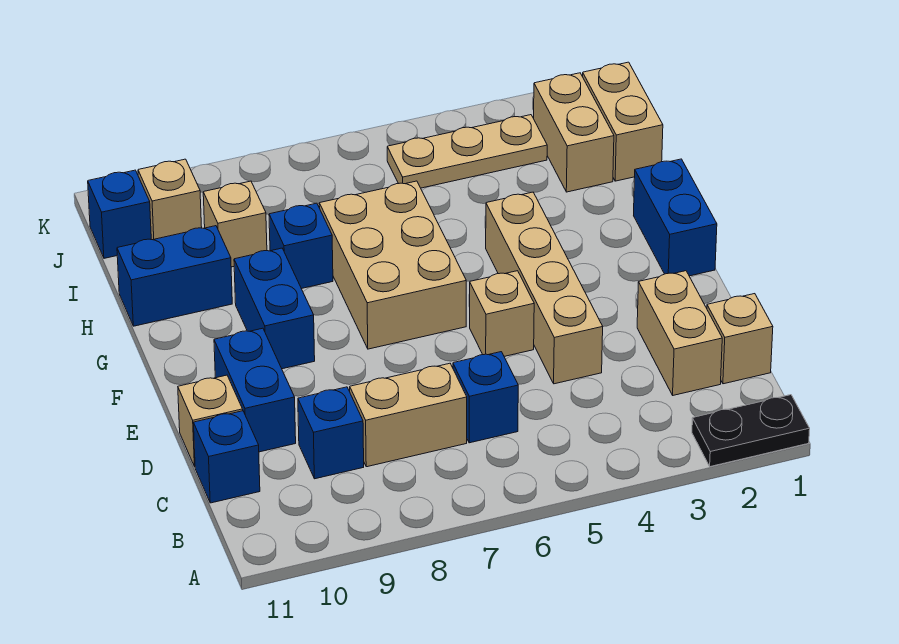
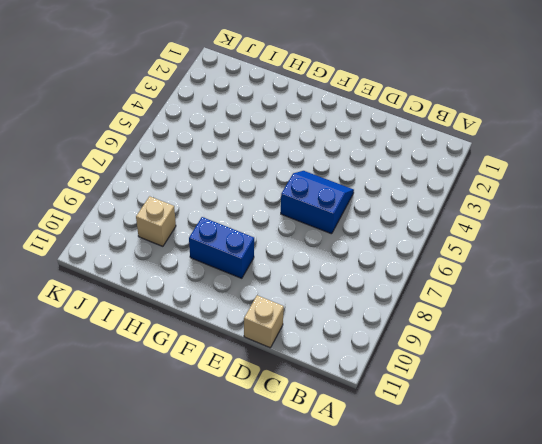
blue slope D5:E6 level 1 top 6 -> tan brick E5 level 1
none -> black plate A1:A2 level 1
none -> tan brick C1 level 1
none -> tan brick C2:D2 level 1

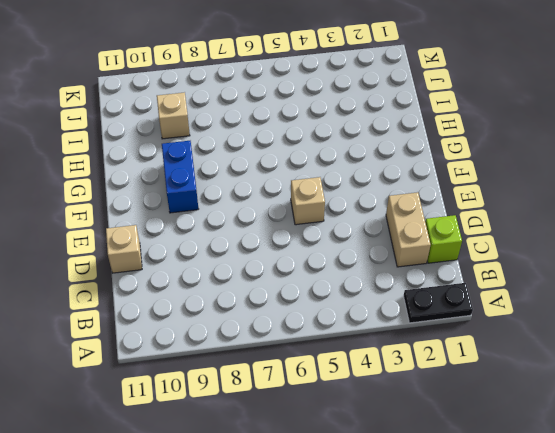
lime brick C1 level 1 -> tan brick C1 level 1
none -> blue brick C6 level 1
none -> tan brick C7:C8 level 1
none -> blue brick C9 level 1

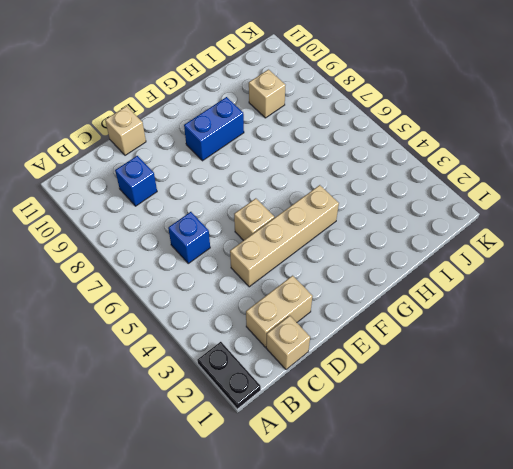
none -> tan brick C7:C8 level 1
none -> blue brick C11 level 1
none -> blue brick D10:E10 level 1

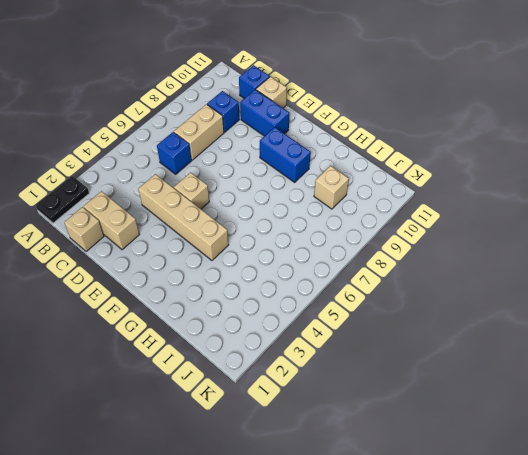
none -> blue brick F1:G1 level 1
none -> tan brick F6:H7 level 1
none -> blue brick H8 level 1

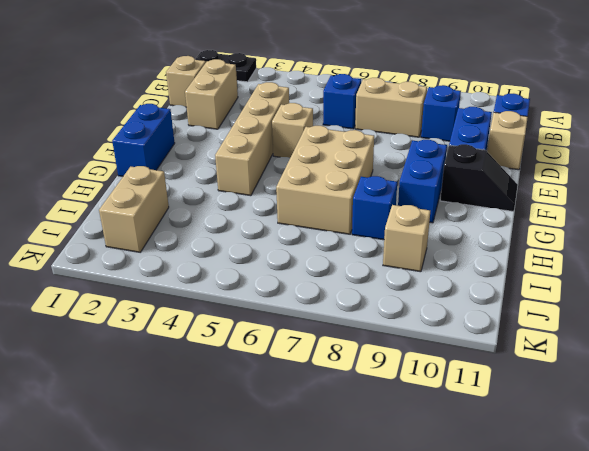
black slope F10:F11 level 1 top 10 -> none
none -> blue brick H10:H11 level 1
none -> tan brick I1:J1 level 1
none -> tan plate J3:J5 level 1

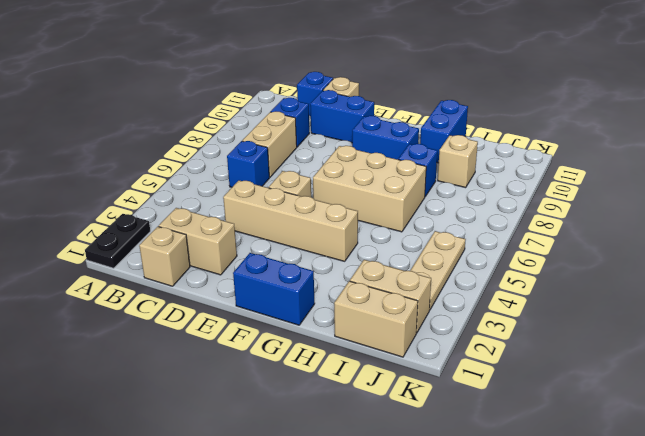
none -> tan brick J10 level 1
none -> blue brick J11 level 1

